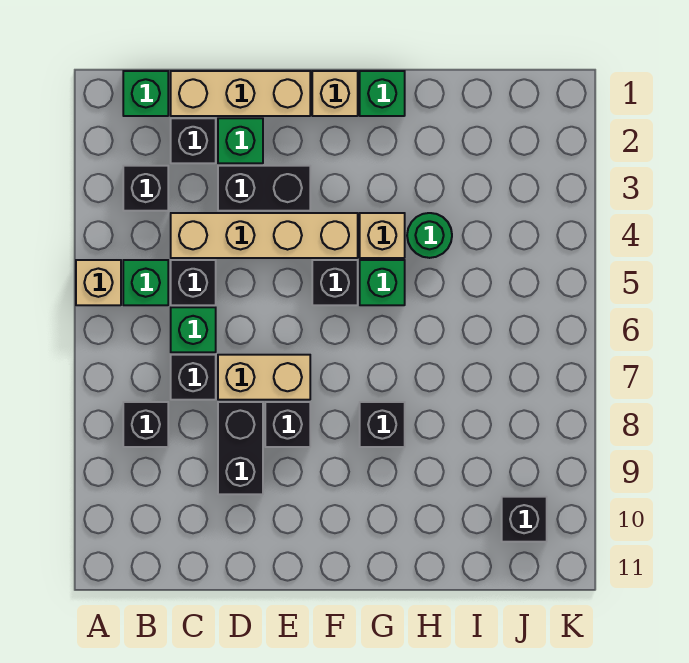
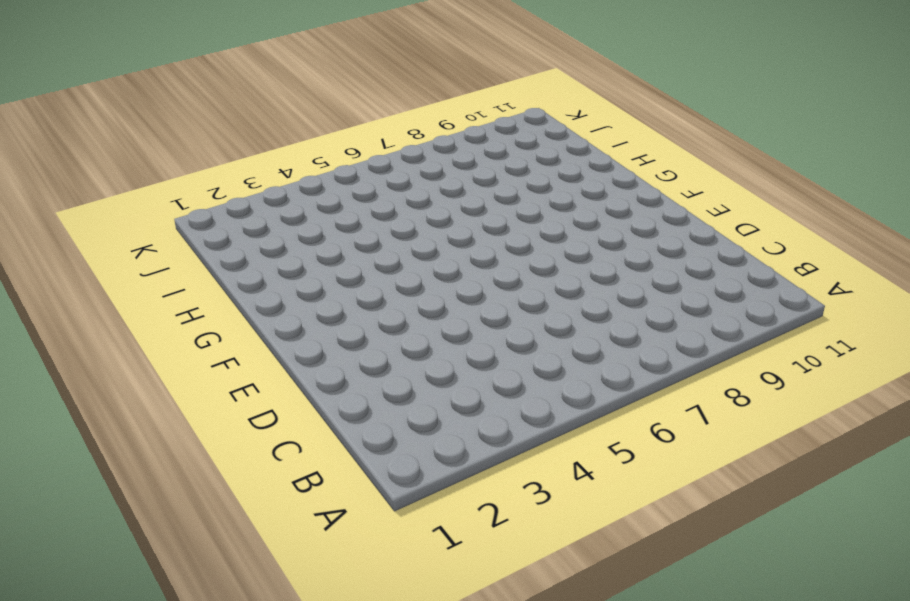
none -> tan brick A5 level 1
none -> green brick B1 level 1
none -> black brick B3 level 1

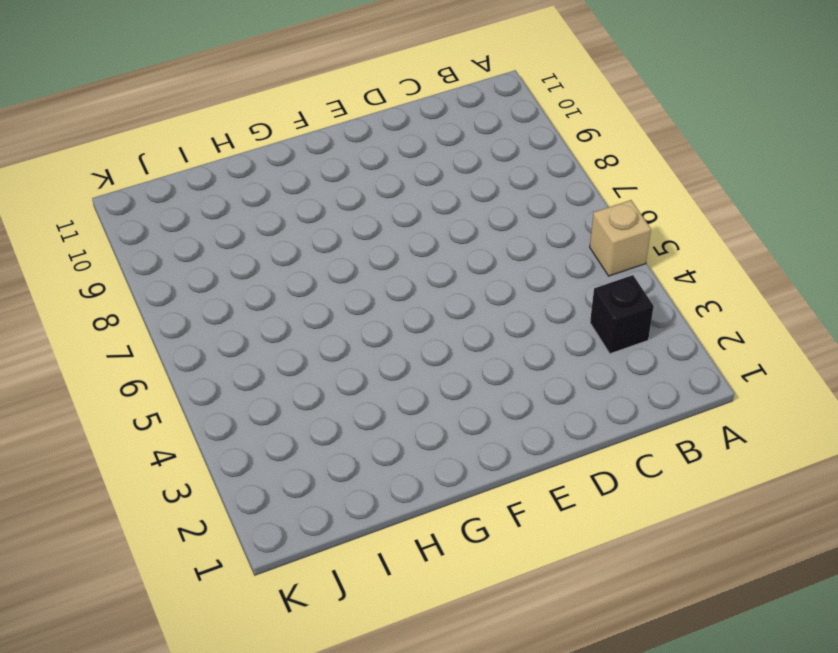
none -> green brick B1 level 1
none -> green brick B5 level 1
none -> black brick B8 level 1

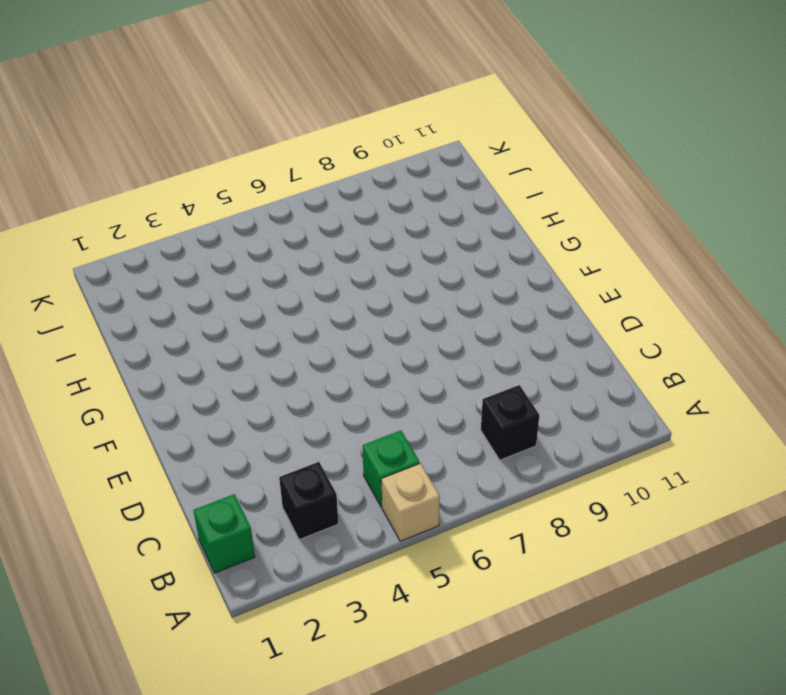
none -> tan brick C1:E1 level 1
none -> black brick C2 level 1
none -> tan brick C4:F4 level 1

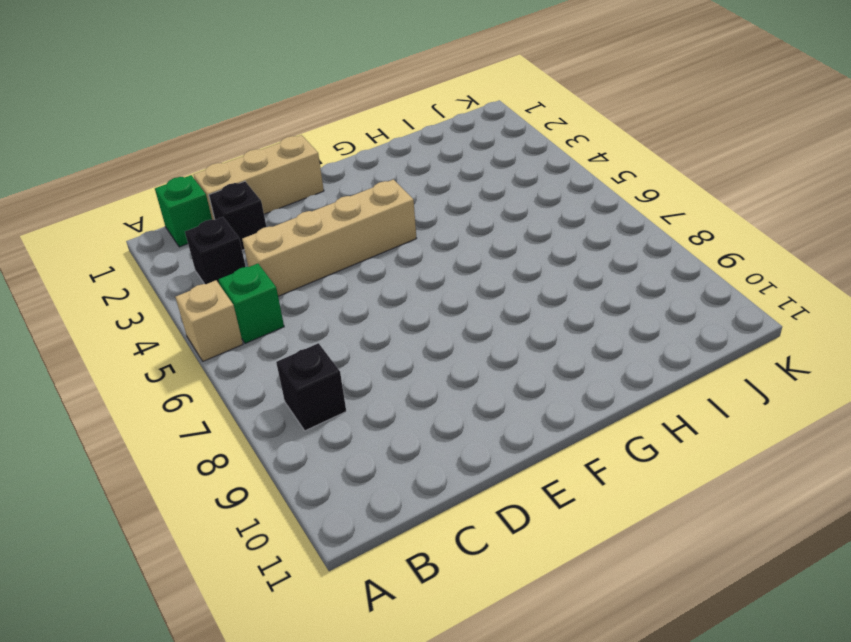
none -> black brick C5 level 1
none -> green brick C6 level 1
none -> black brick C7 level 1

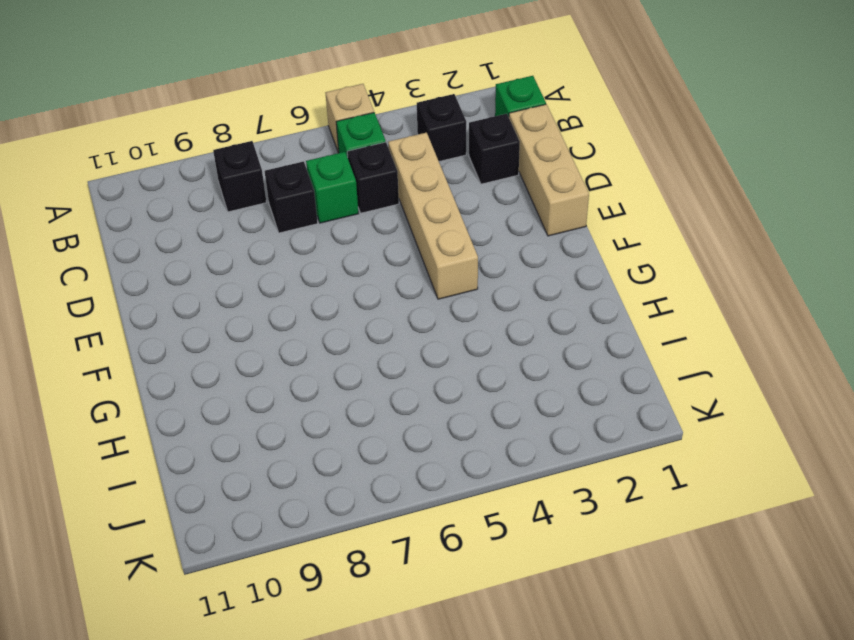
none -> green brick D2 level 1
none -> black brick D3:E3 level 1
none -> tan brick D7:E7 level 1

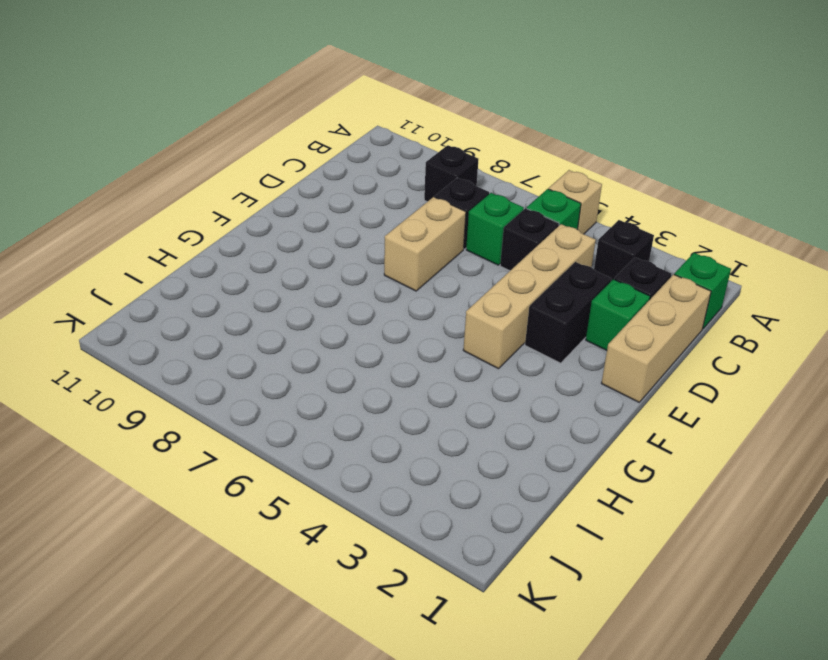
none -> black brick D8:D9 level 1
none -> black brick E8 level 1
none -> tan brick F1 level 1

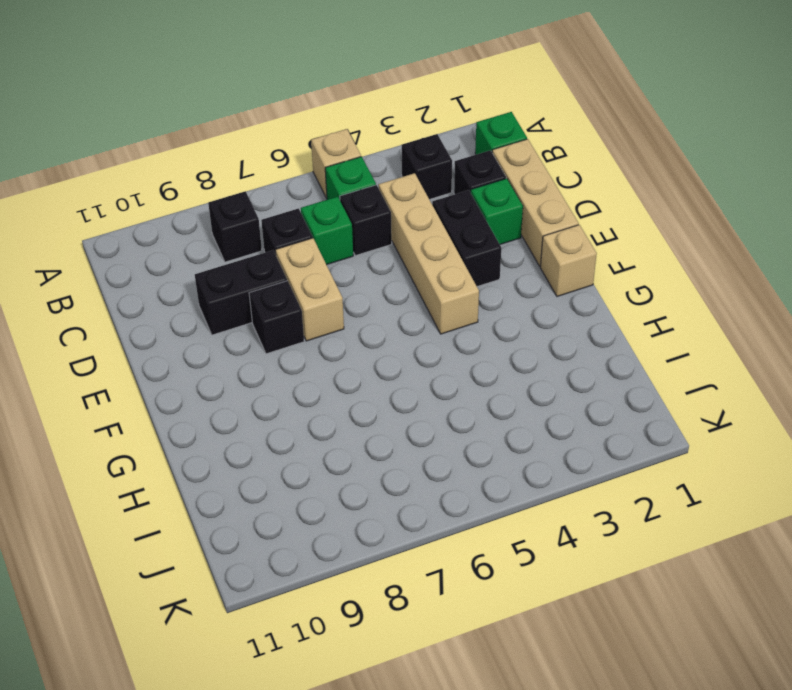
none -> black brick F5 level 1
none -> green brick G1 level 1
none -> tan brick G4 level 1

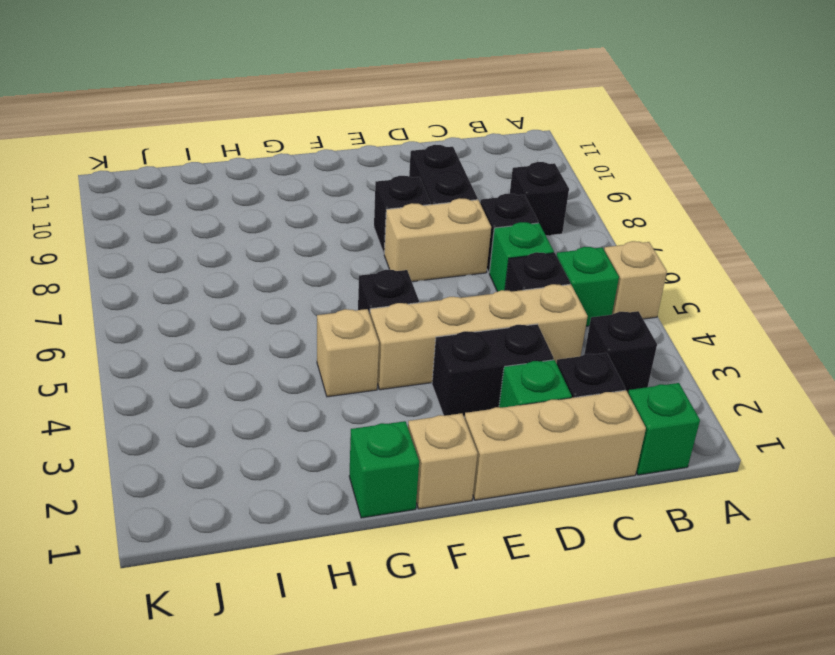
none -> green brick G5 level 1
none -> black brick G8 level 1
none -> green round brick H4 level 1

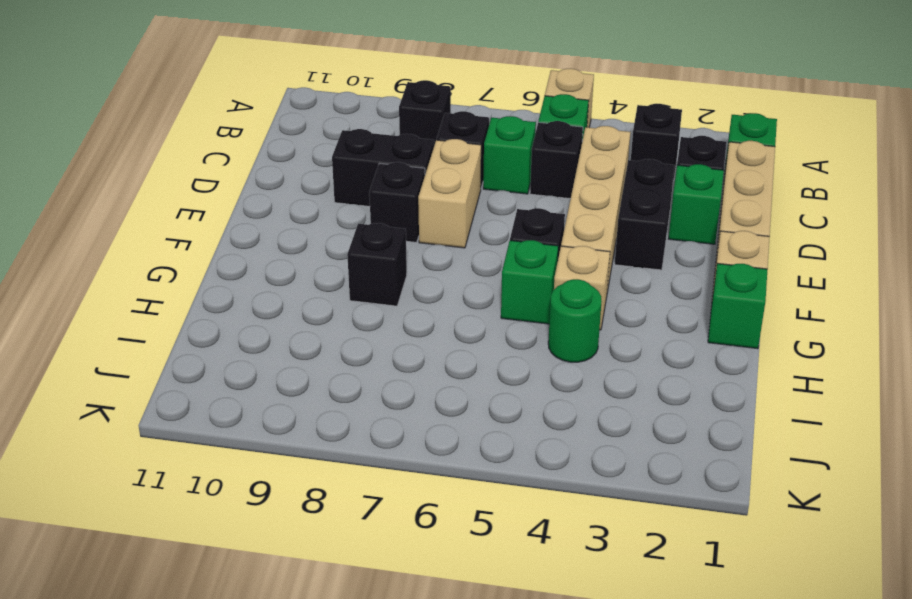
none -> black brick J10 level 1

